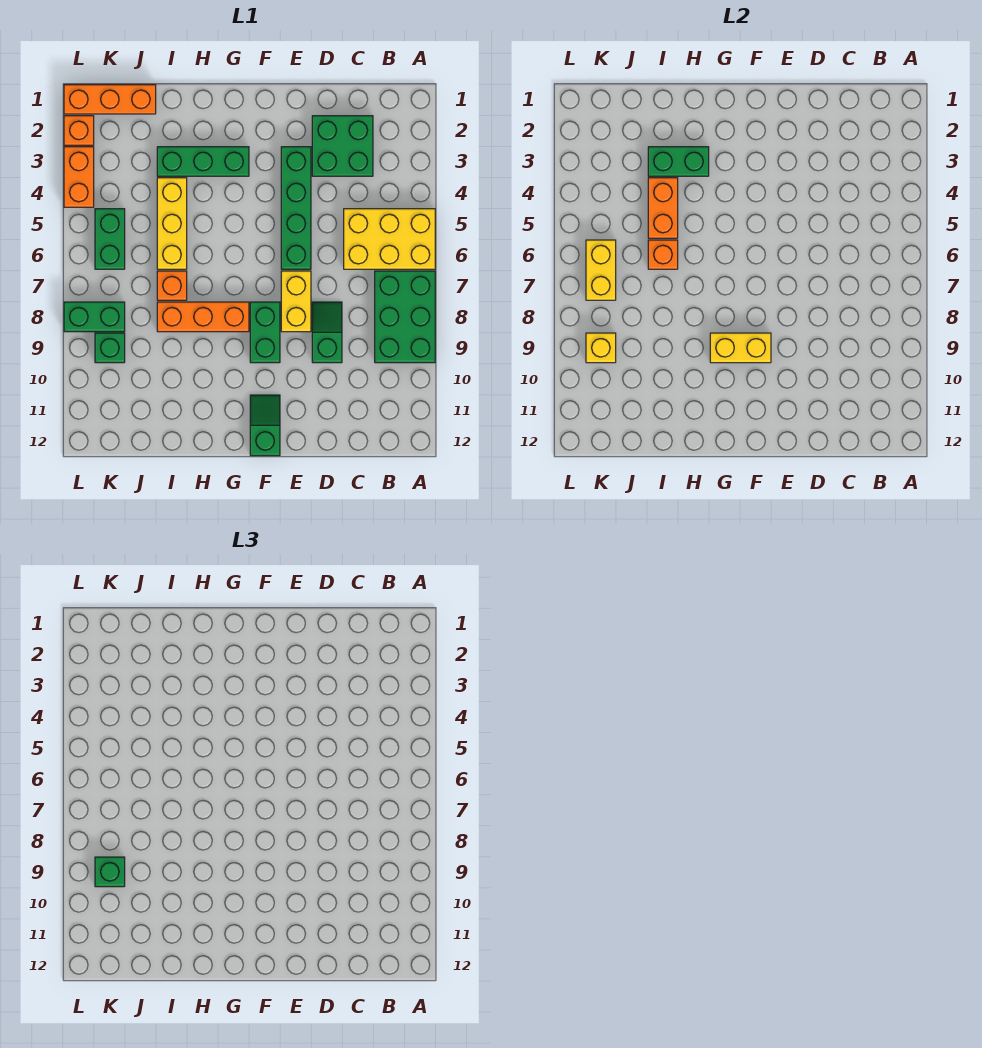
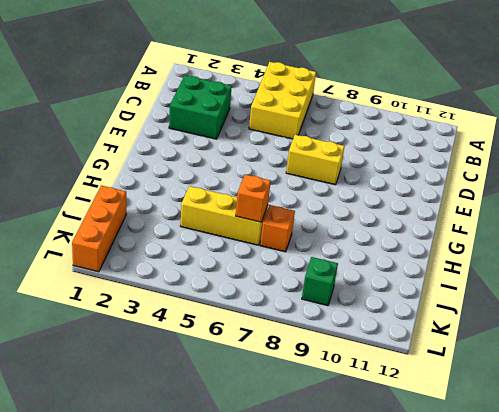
none -> green brick A7:B9 level 1
none -> green slope D8:D9 level 1 top 9
none -> green brick E3:E6 level 1

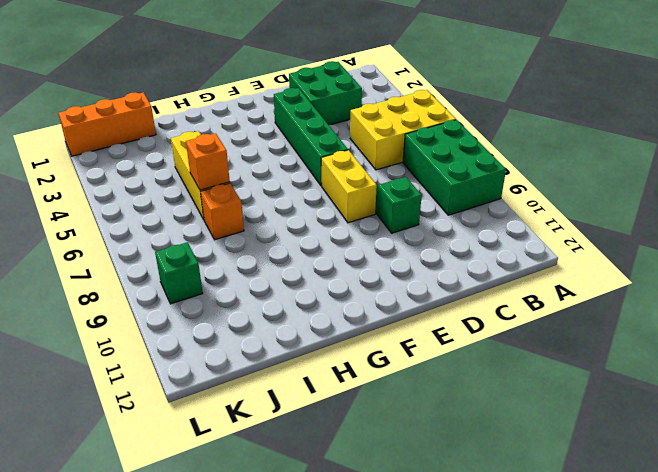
none -> green brick F8:F9 level 1
none -> green slope F11:F12 level 1 top 12
none -> green brick G3:I3 level 1

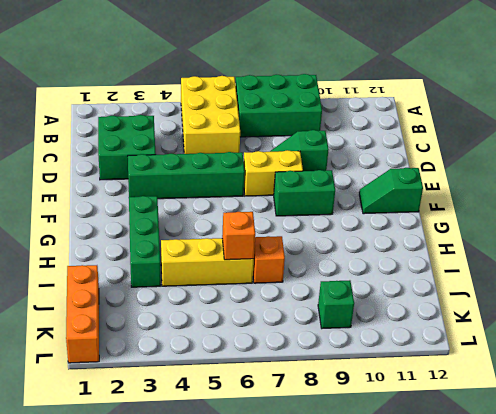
none -> orange brick G8:I8 level 1
none -> green brick K5:K6 level 1
none -> green brick K8:L8 level 1

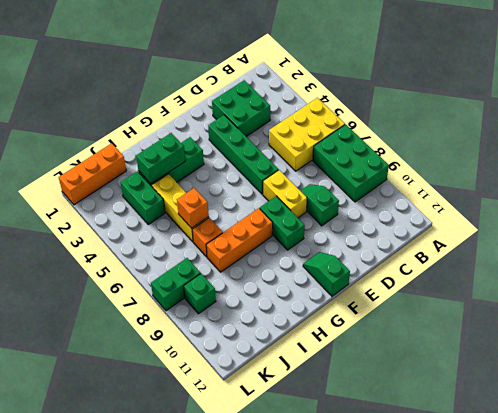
green brick J3:J4 level 1 -> green brick K5:K6 level 1
none -> orange brick L2 level 1
none -> orange brick L3:L4 level 1
none -> yellow brick F9:G9 level 2

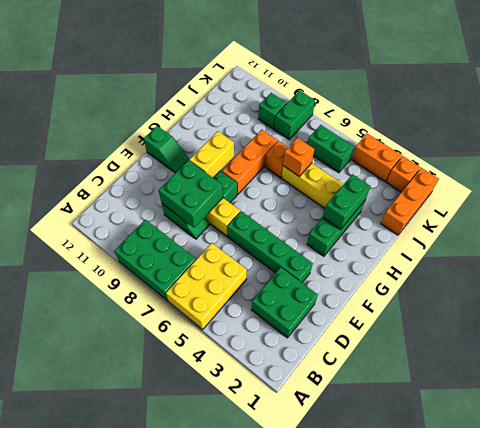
green brick D8:E9 level 2 -> none
none -> orange brick I4:I5 level 2
none -> yellow brick K6:K7 level 2
none -> yellow brick K9 level 2

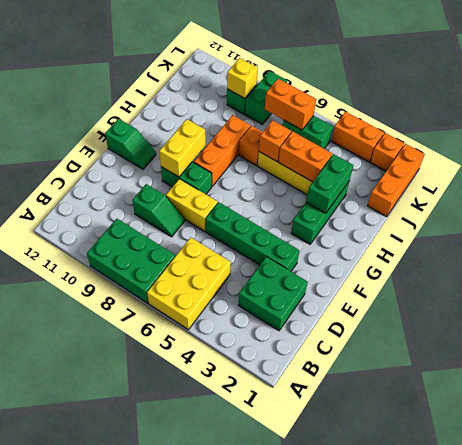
orange brick K6:K7 level 2 -> yellow brick K6:K7 level 2
none -> green brick K9 level 3

